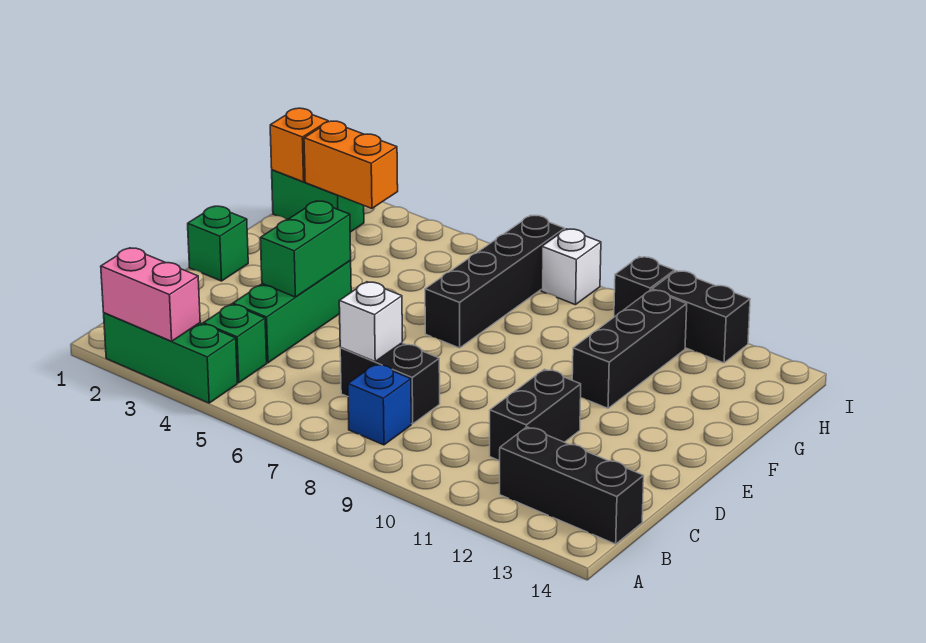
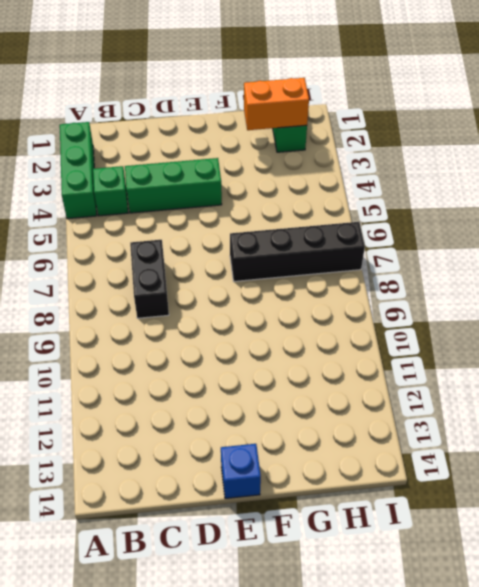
blue brick E14 level 1 -> blue brick B8 level 1
orange brick G2:H2 level 2 -> orange brick H2:H3 level 2
none -> black brick B12:B14 level 1
none -> black brick C11:D11 level 1
none -> green brick E1 level 1

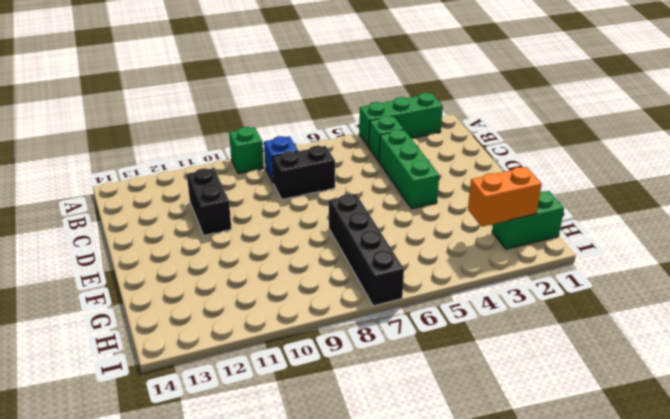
green brick A9 level 1 -> green brick E1 level 1
none -> black brick B12:B14 level 1
none -> black brick F11:H11 level 1
none -> white brick I8 level 1

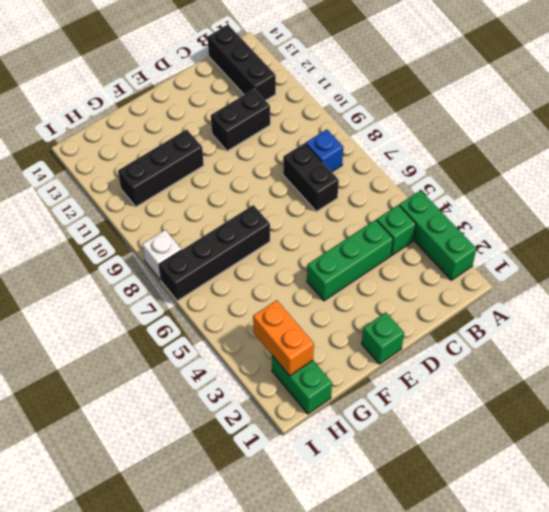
none -> black brick I10 level 1
none -> black brick I11:I12 level 1
none -> pink brick A2:A3 level 2

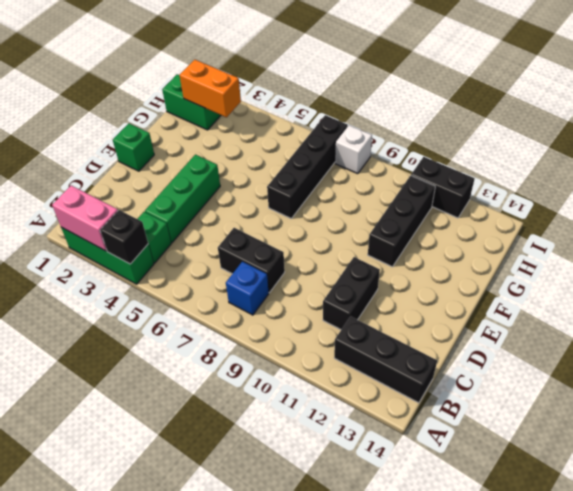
black brick A4 level 2 -> black brick I10 level 1
none -> white brick C7 level 2
none -> green brick D4:E4 level 2
none -> orange brick H1 level 2

